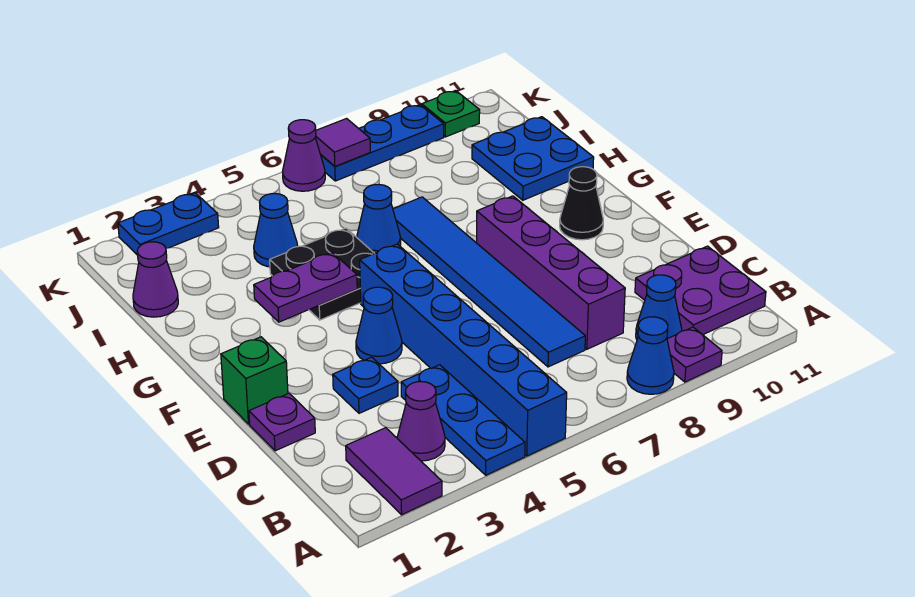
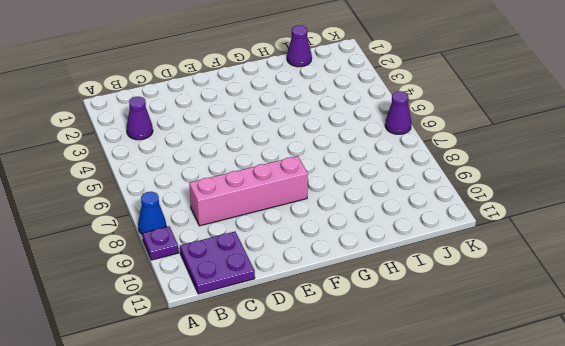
pink brick C8:F8 level 1 -> purple brick C8:F8 level 1
none -> purple tile A2:B2 level 1
none -> blue plate A4:C4 level 1
none -> blue brick A5:F5 level 1

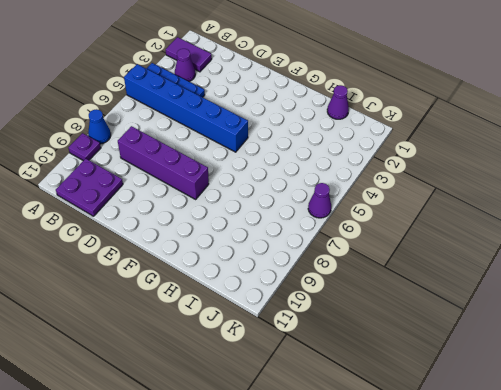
none -> blue cone B9 level 1
none -> blue tile C7:H7 level 1
none -> purple plate D1 level 1

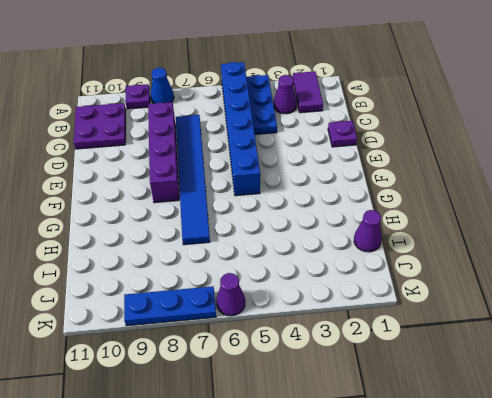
none -> blue cone B9 level 1
none -> blue plate D3 level 1
none -> green brick E1 level 1

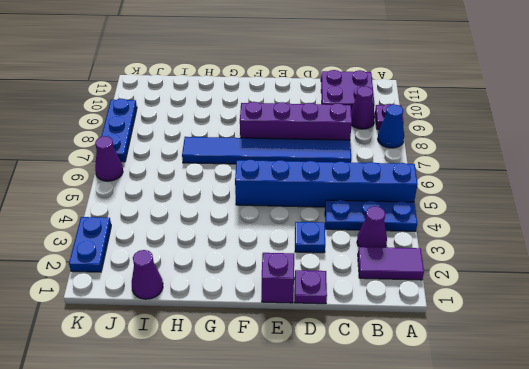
purple cone B9 level 1 -> blue cone B9 level 1
purple brick E1 level 1 -> green brick E1 level 1
none -> blue cone E4 level 1
none -> black cone F10 level 1
none -> black plate G4:H5 level 1

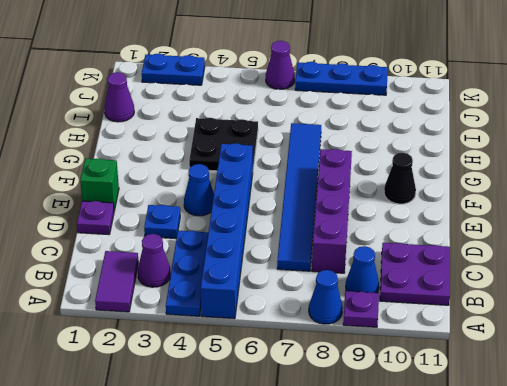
none -> blue cone H6 level 1
none -> blue plate H10:I11 level 1
none -> blue cone I4 level 1

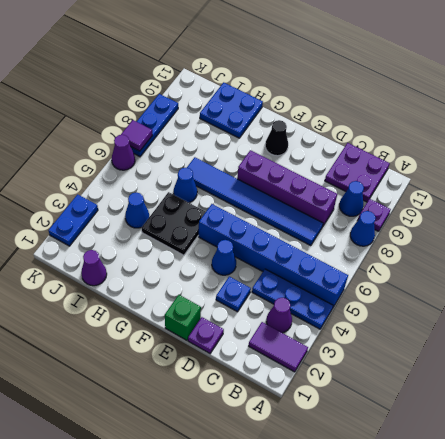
none -> green plate K10 level 1
none -> purple plate G3:G4 level 2

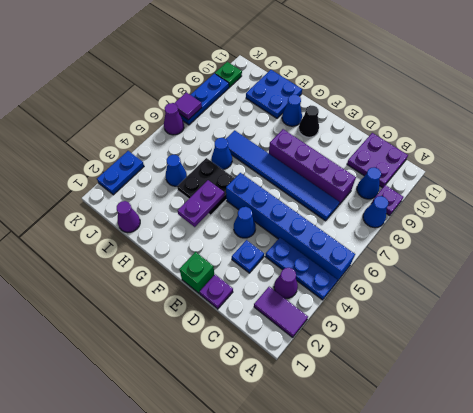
blue cone G10 level 1 -> none

